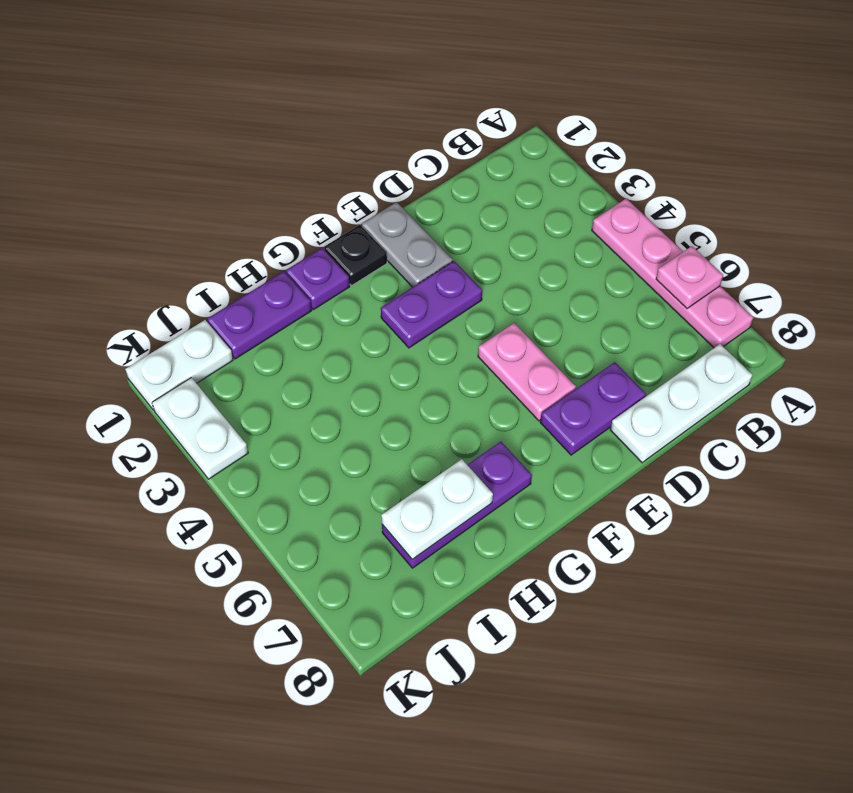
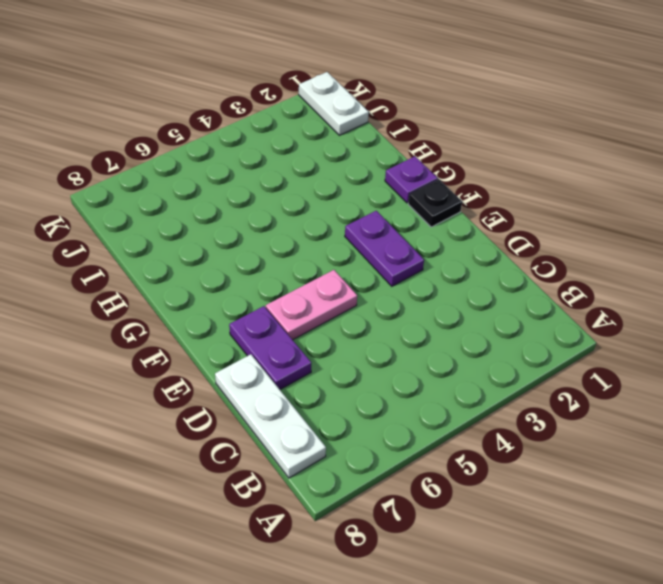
none -> pink plate A4:A7 level 1
none -> grey plate E1:E2 level 1
none -> purple plate G7:I7 level 1

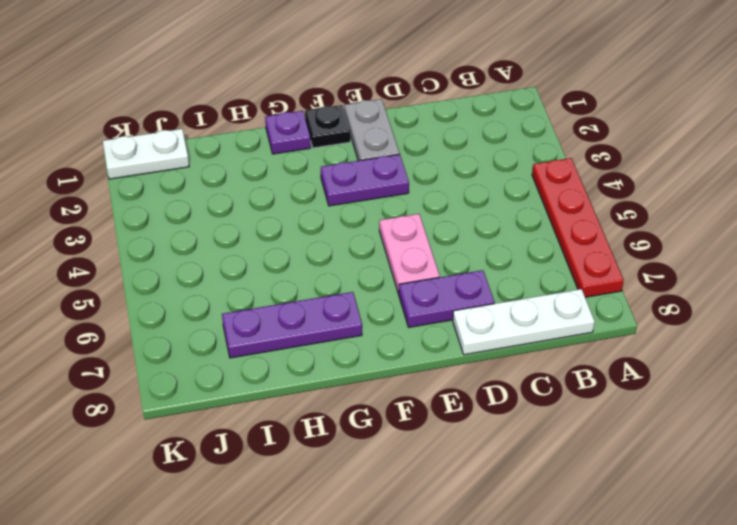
red plate A4:A7 level 1 -> pink plate A4:A7 level 1
none -> purple plate H1:I1 level 1
none -> white plate K2:K3 level 1
none -> pink plate A6 level 2

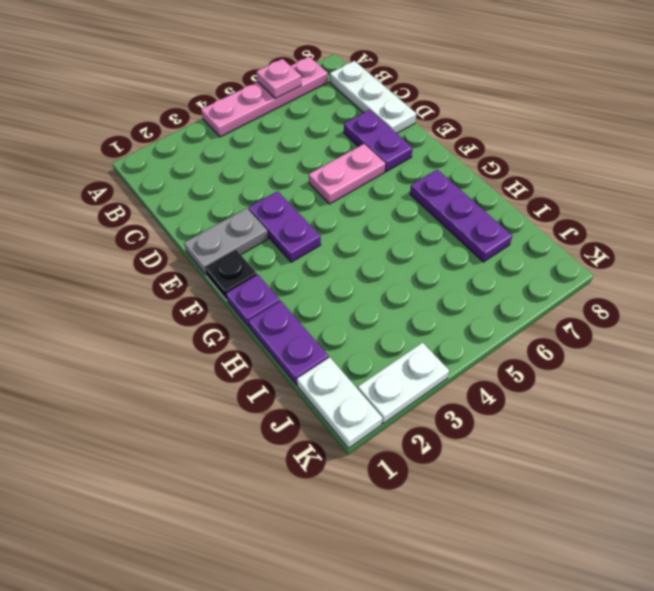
none -> white plate H7:I7 level 2

